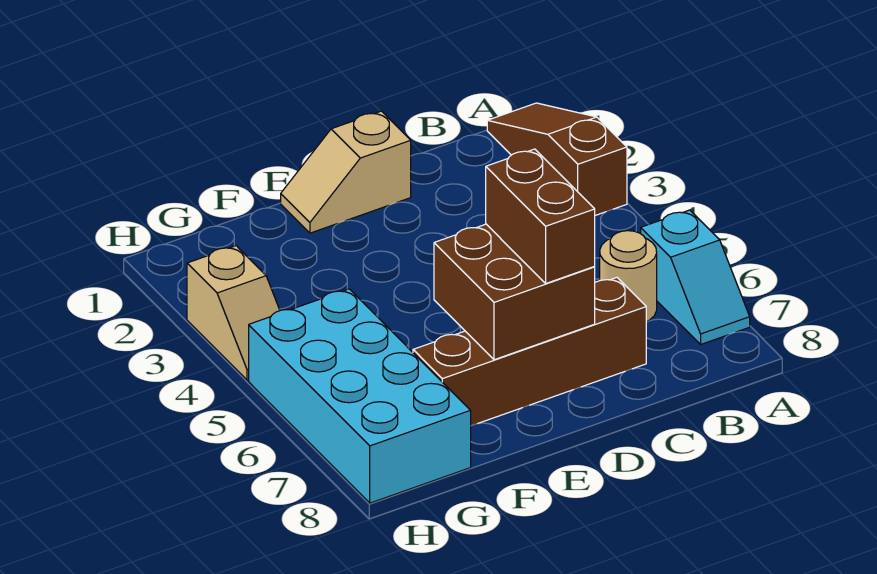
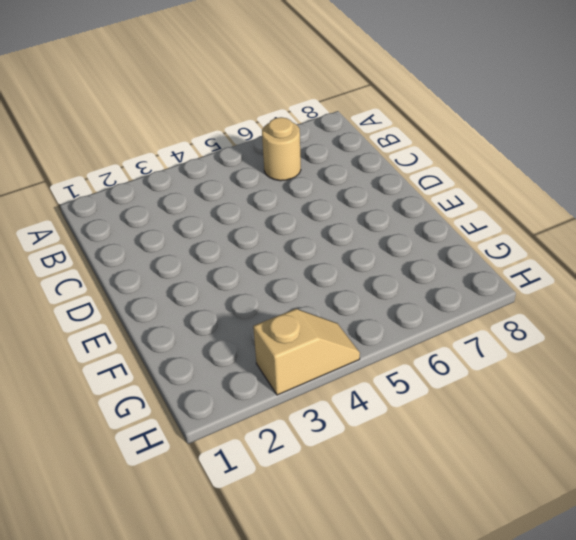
none -> brown slope A1:A3 level 1 top 3
none -> cyan slope A6:A7 level 1 top 6

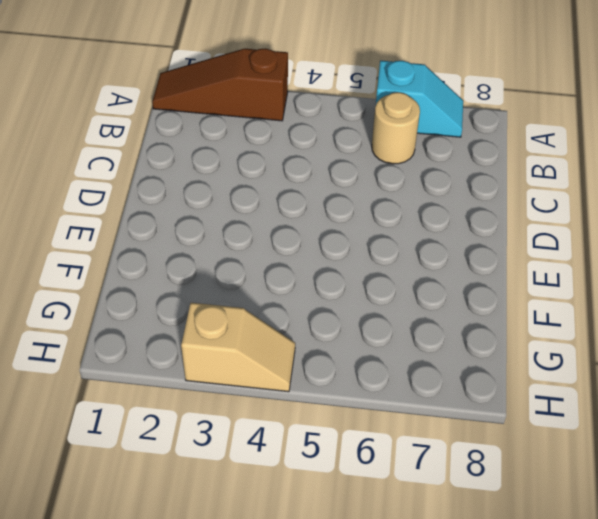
none -> brown brick C7:F7 level 1
none -> tan slope D1:E1 level 1 top D

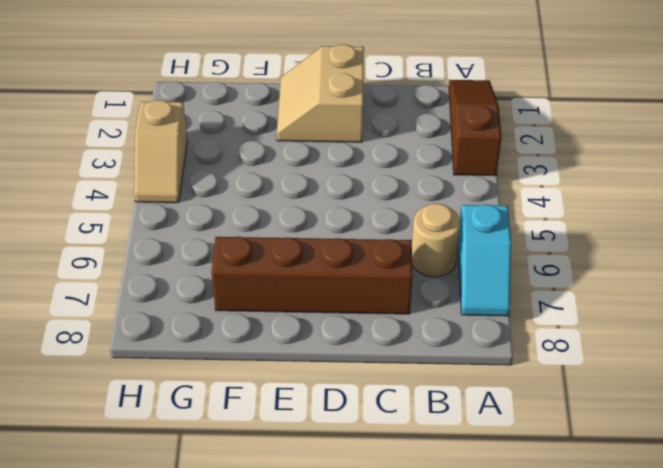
tan slope D1:E2 level 1 top D -> tan slope D1:E1 level 1 top D
none -> cyan brick G5:H8 level 1
none -> brown brick D6:E7 level 2

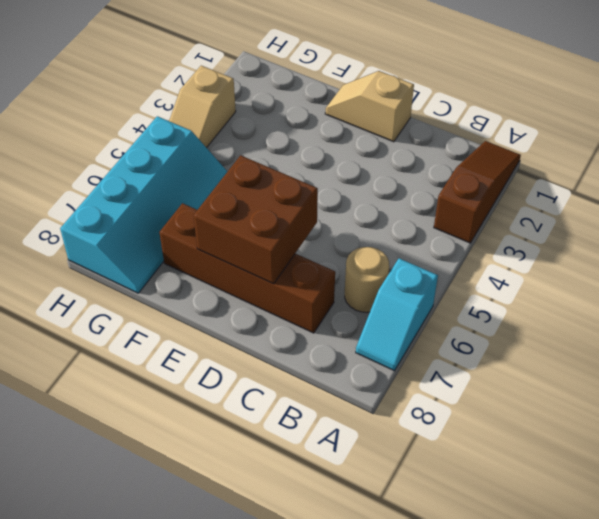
cyan slope G5:H8 level 1 top H -> cyan brick G5:H8 level 1
none -> brown brick D6:D7 level 3

